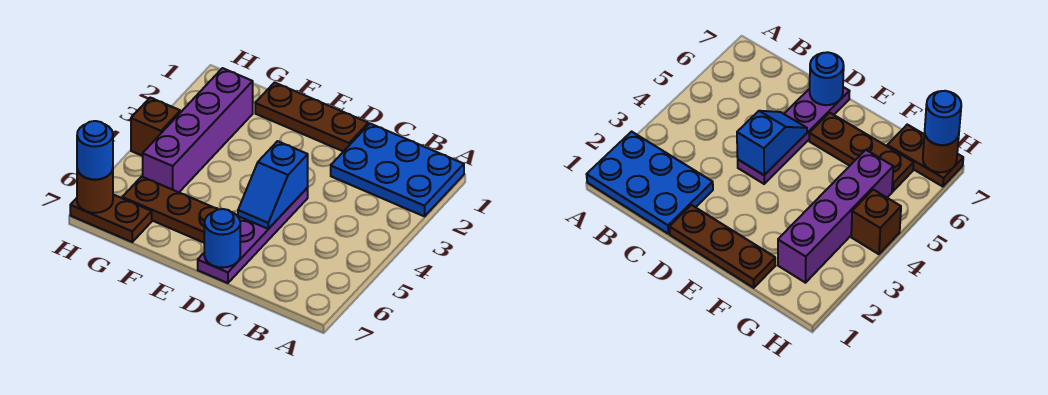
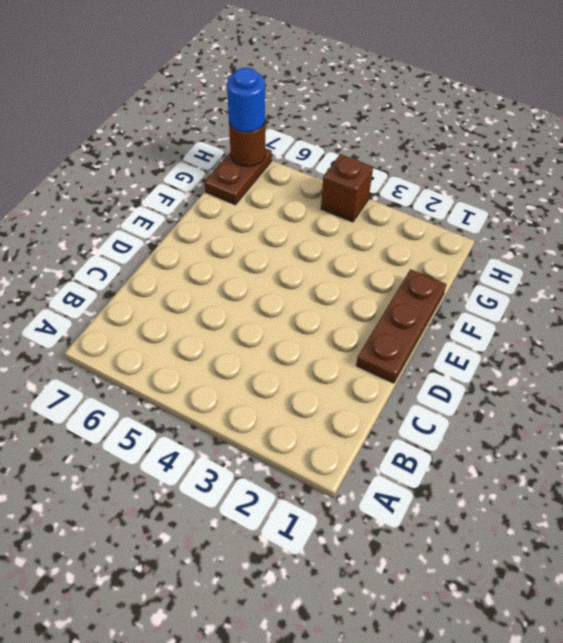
none -> blue plate A1:C2 level 1
none -> purple plate D4:D7 level 1

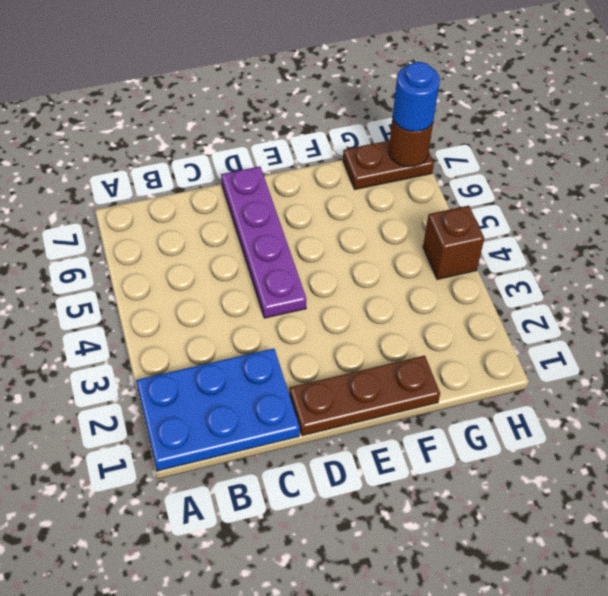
none -> brown plate E6:G6 level 1
none -> purple brick G2:G5 level 1

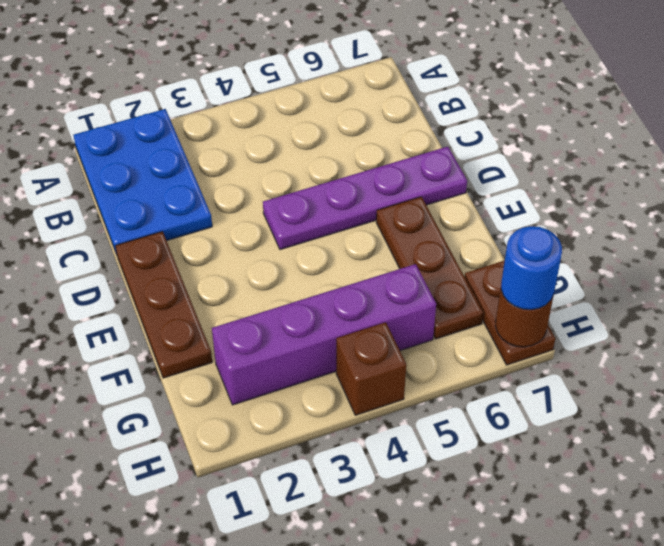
none -> blue slope D4:D5 level 2 top 4
none -> blue round brick D7 level 2

